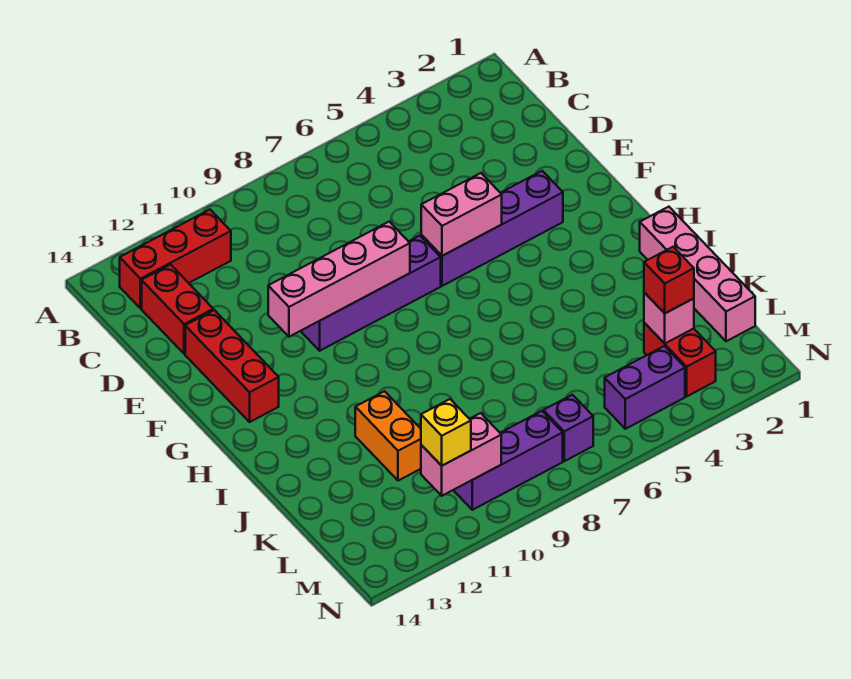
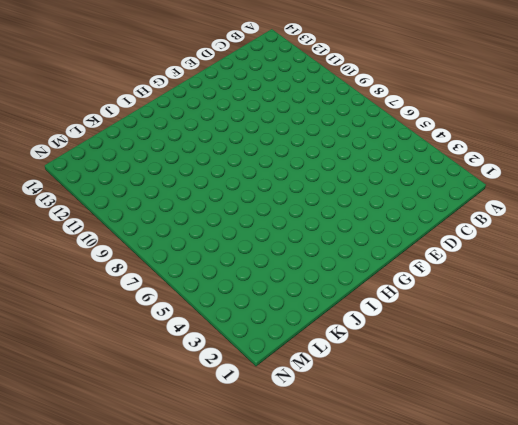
none -> red brick B11:B13 level 1
none -> red brick C13:D13 level 1
none -> red brick E13:G13 level 1

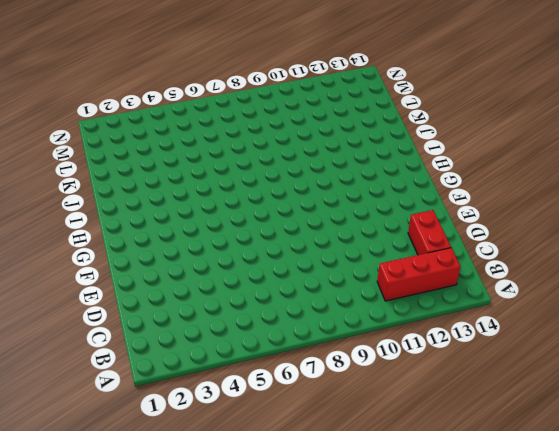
none -> red brick E13:G13 level 1
none -> purple brick F3:F6 level 1
none -> purple brick F7:F10 level 1

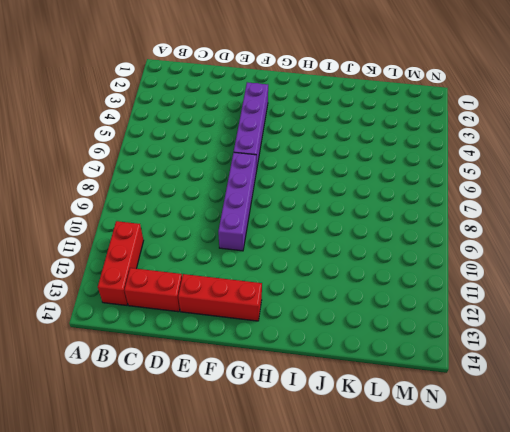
none -> pink brick I1:L1 level 1
none -> orange brick J11:K11 level 1
none -> red brick L3:M3 level 1

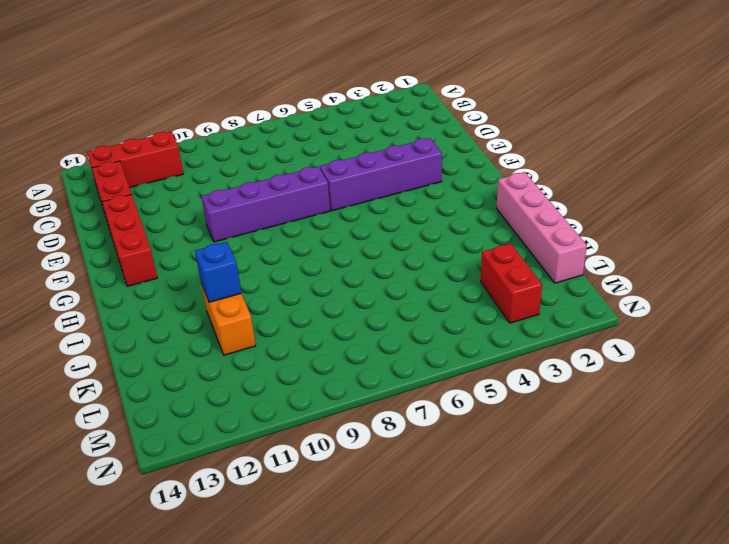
blue brick J11 level 2 -> none
none -> purple brick M4:M5 level 1
none -> purple brick M7 level 1
none -> purple brick M8:M10 level 1

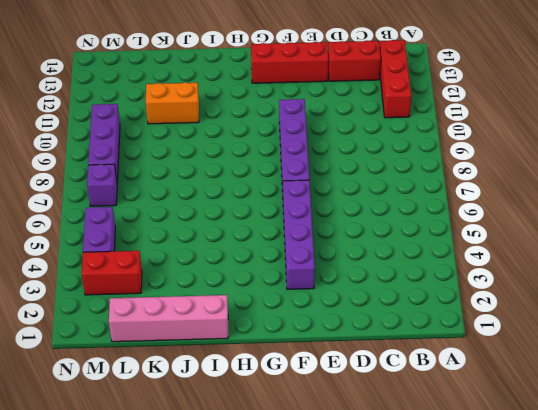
none -> pink brick F5:F6 level 2
none -> pink brick F8:F11 level 2
none -> pink brick L3 level 2

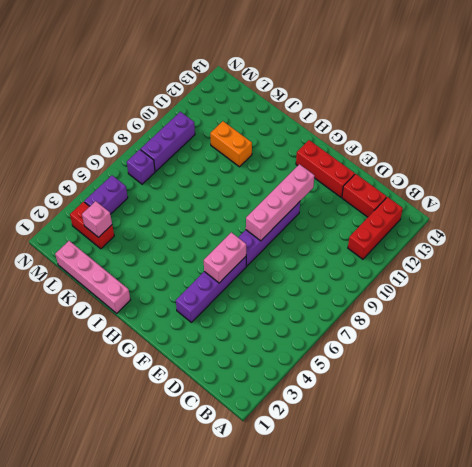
none -> pink brick M10:M11 level 2
none -> red brick L3 level 3
none -> yellow brick M11 level 3

